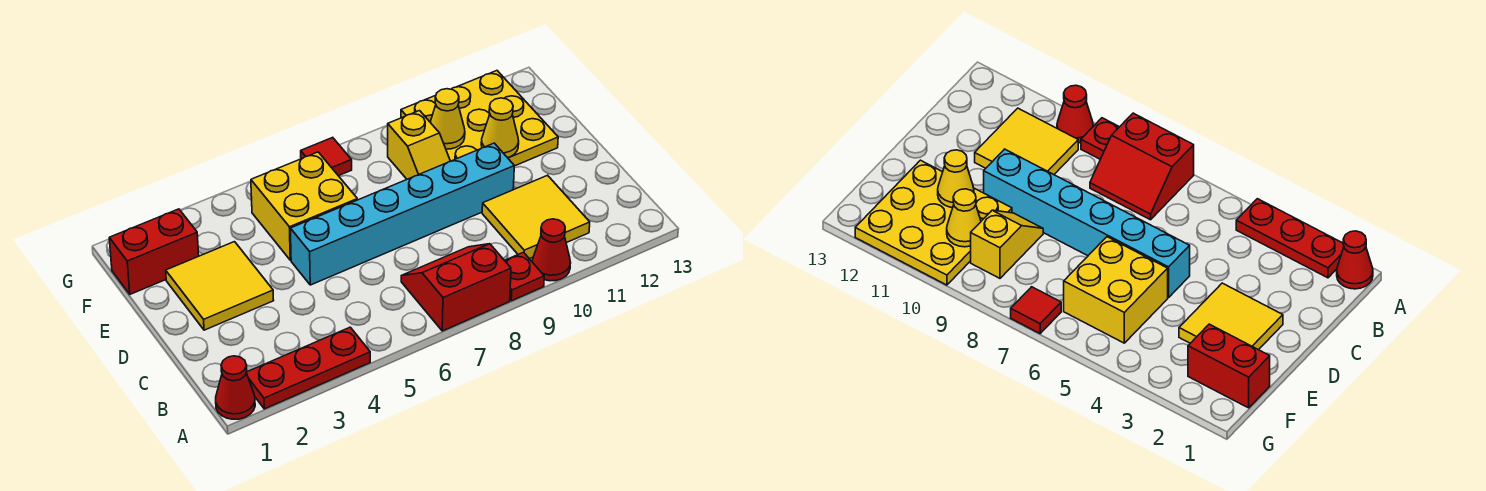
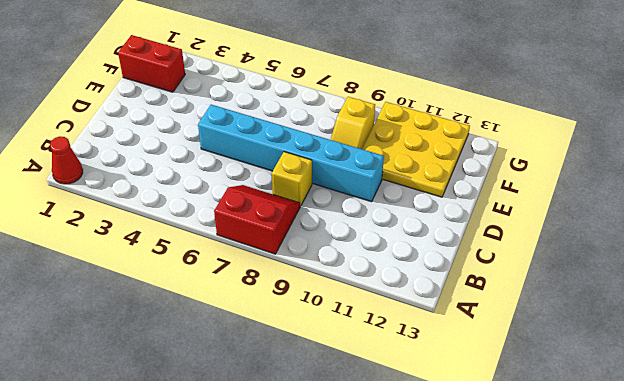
yellow brick C8 level 1 -> none
none -> red plate A2:A4 level 1
none -> red plate A9 level 1
none -> red cone A10 level 1

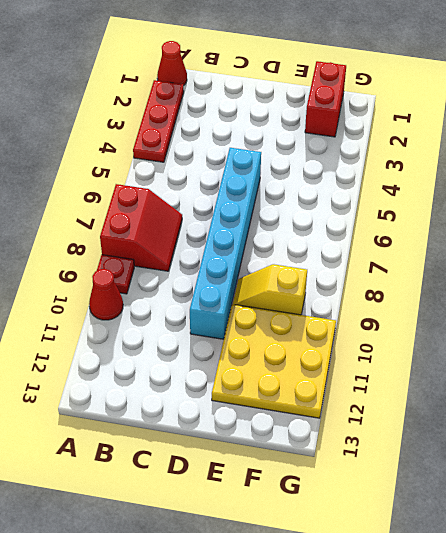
none -> yellow tile B10:C11 level 1
none -> yellow tile D2:E3 level 1
none -> yellow brick E5:F6 level 1

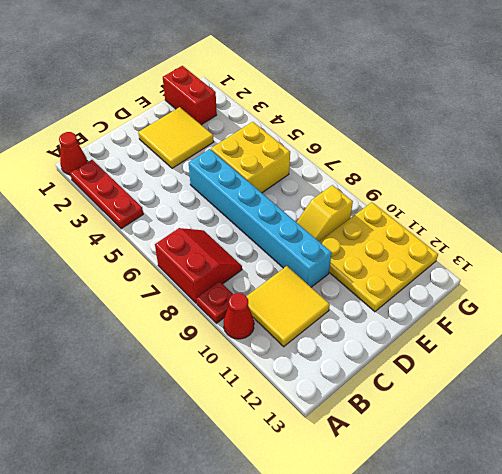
none -> red tile G7 level 1
none -> yellow cone E11 level 2
none -> yellow cone F10 level 2

